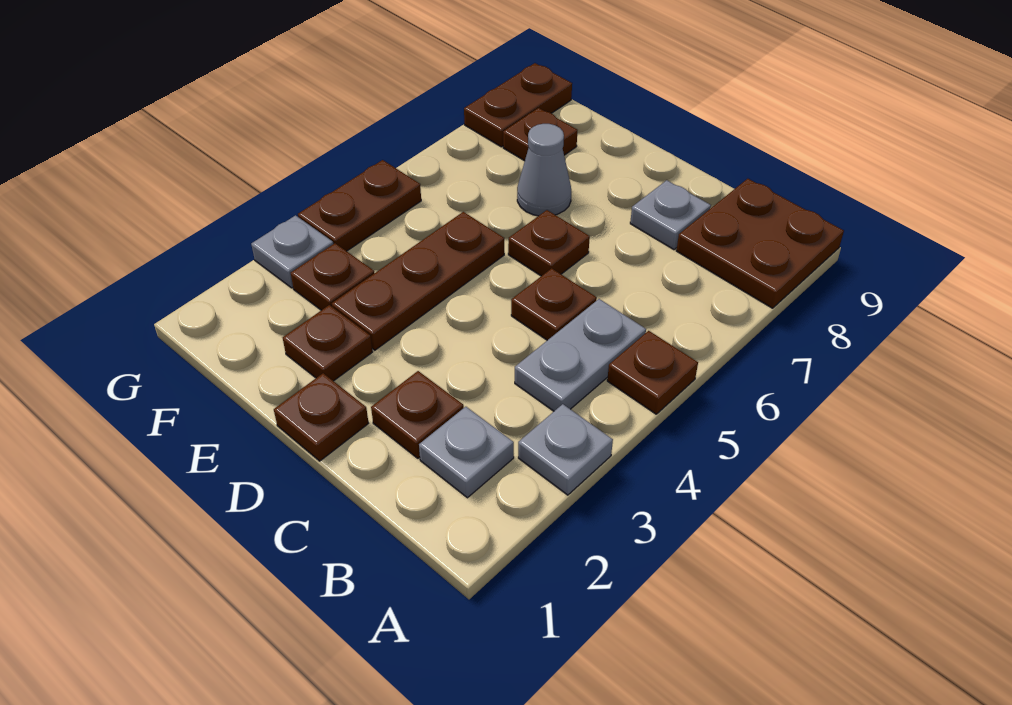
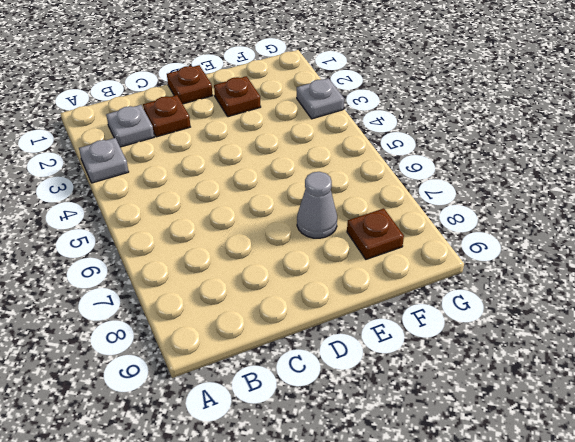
none -> brown plate A5 level 1
none -> brown plate A8:B9 level 1
none -> grey plate B4:B5 level 1

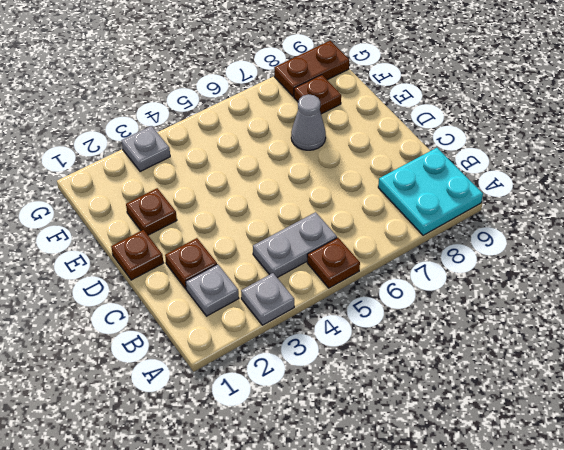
cyan plate A8:B9 level 1 -> brown plate A8:B9 level 1
none -> brown plate C5 level 1
none -> grey plate C8 level 1
none -> brown plate D6 level 1

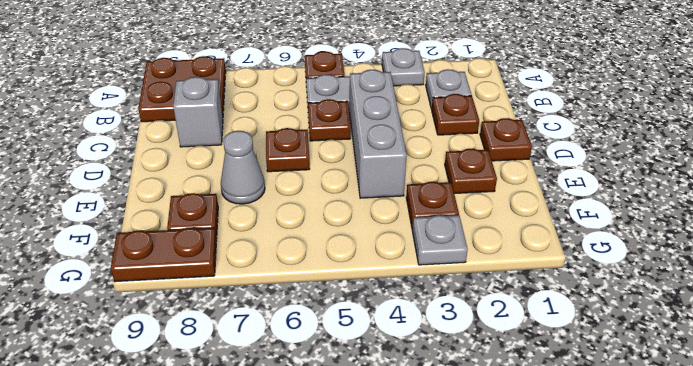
grey brick C4:E4 level 1 -> brown plate E3:E5 level 1
grey brick C8 level 1 -> grey plate C8 level 1
none -> brown plate G4:G5 level 1

